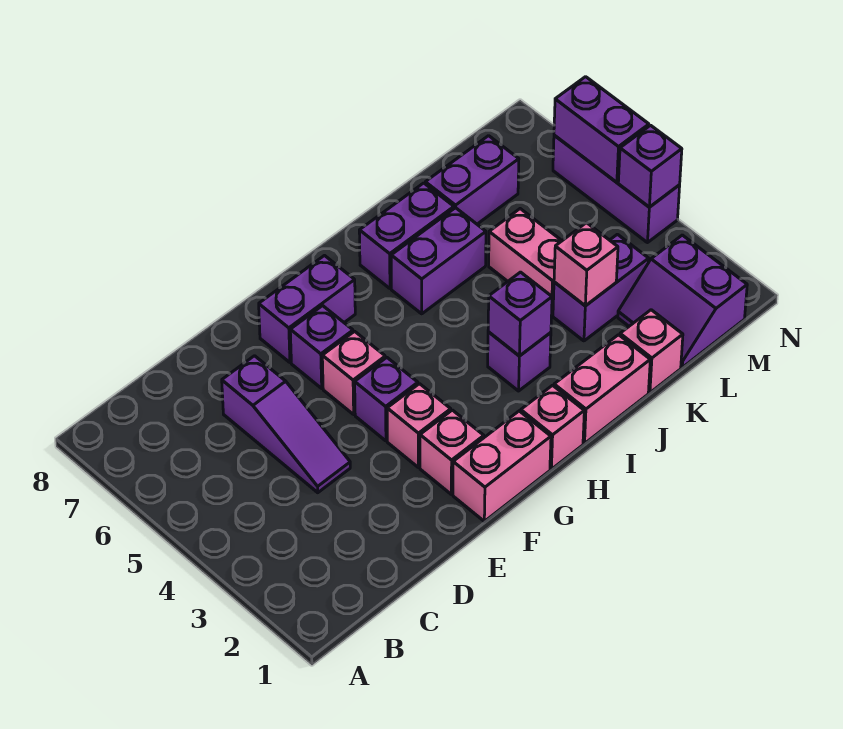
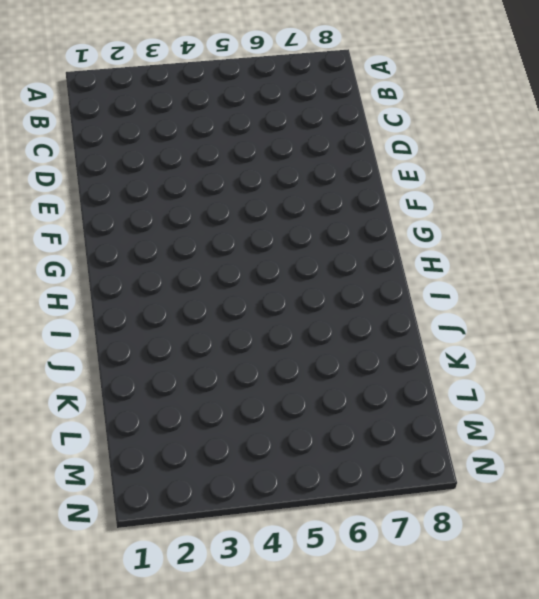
none -> purple slope D4:D6 level 1 top 6
none -> pink brick F1:G1 level 1
none -> pink brick F2 level 1

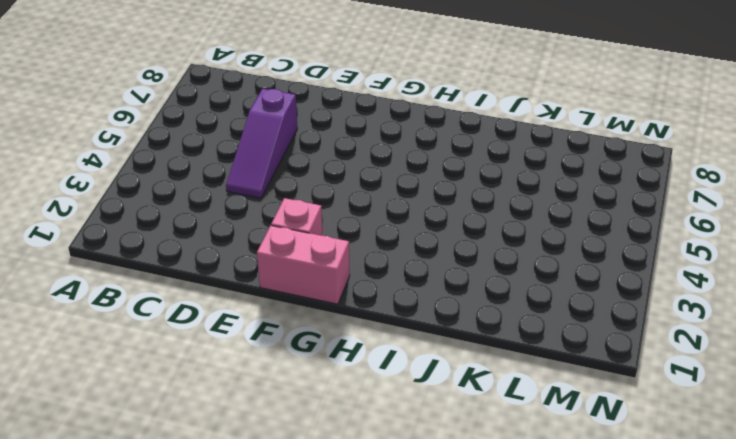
none -> pink brick F3 level 1
none -> purple brick F4 level 1
none -> pink brick F5 level 1

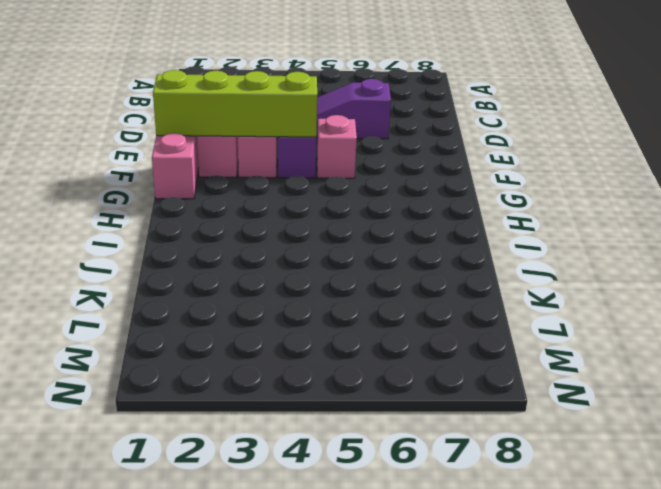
lime brick F1:F4 level 2 -> none
none -> purple brick F6 level 1
none -> purple brick F7:G7 level 1
none -> pink brick H1 level 1

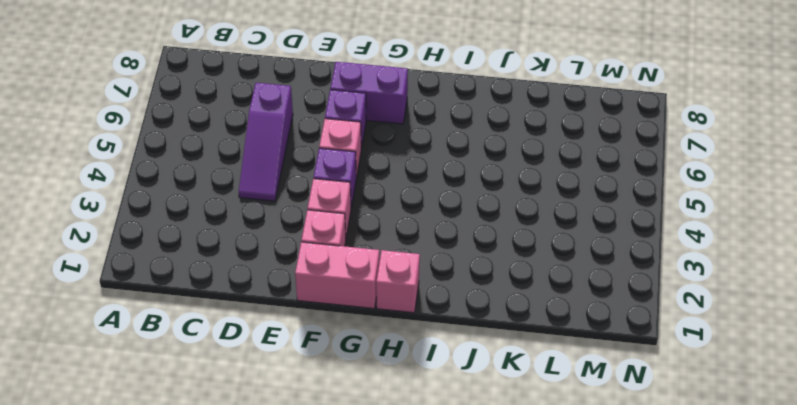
none -> pink brick I1:J1 level 1
none -> purple brick I3 level 1
none -> purple brick I6:J6 level 1

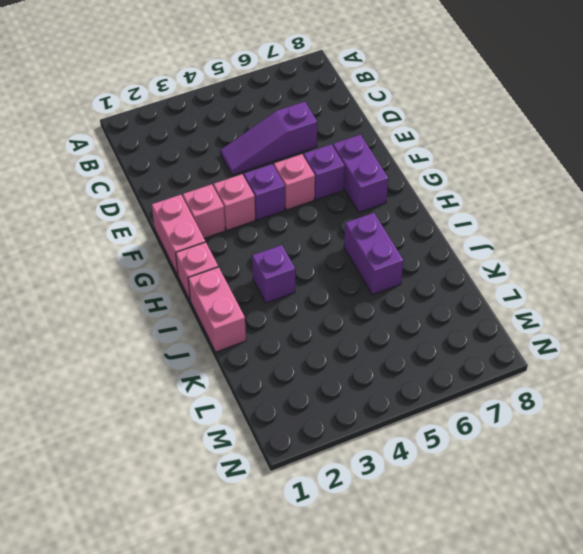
none -> purple brick I7:J7 level 1
none -> pink brick K1 level 1
none -> purple brick K3:L3 level 1

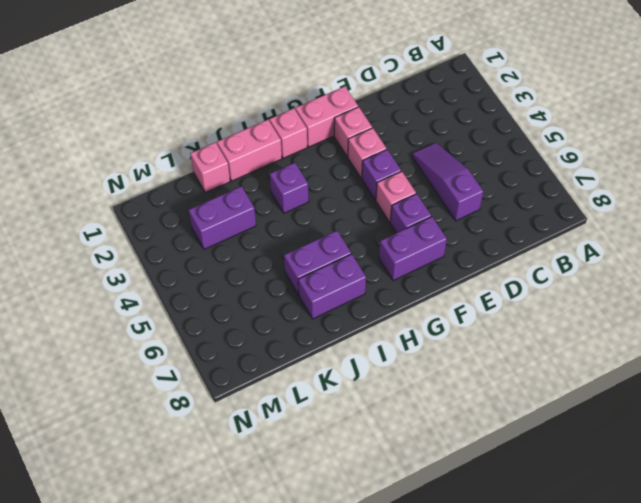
none -> pink brick K4:K5 level 1
none -> purple brick K7:L7 level 1
none -> purple slope L1:M2 level 1 top M

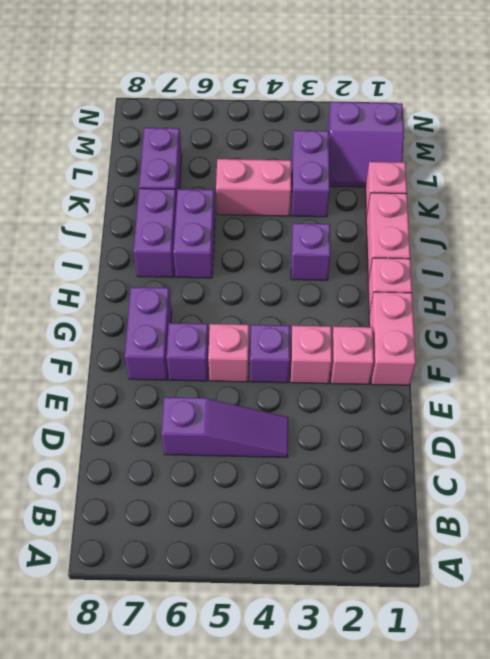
none -> purple brick N4:N6 level 1
none -> purple brick I3 level 2
none -> pink brick K3 level 2

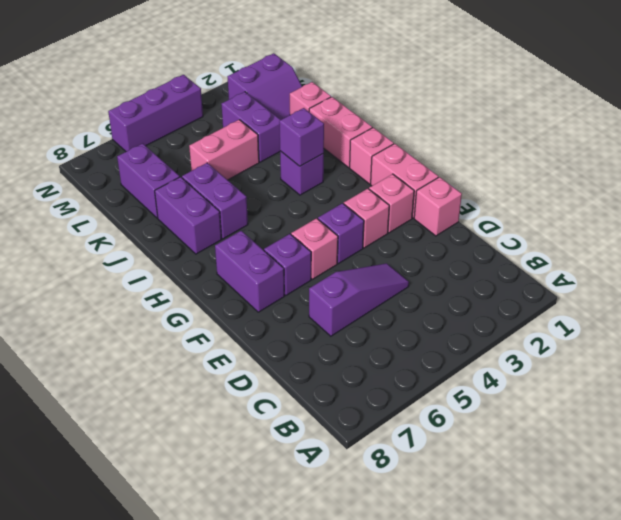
pink brick E1 level 1 -> pink brick K3 level 2
none -> purple brick N4 level 2
none -> purple brick N5:N6 level 2

